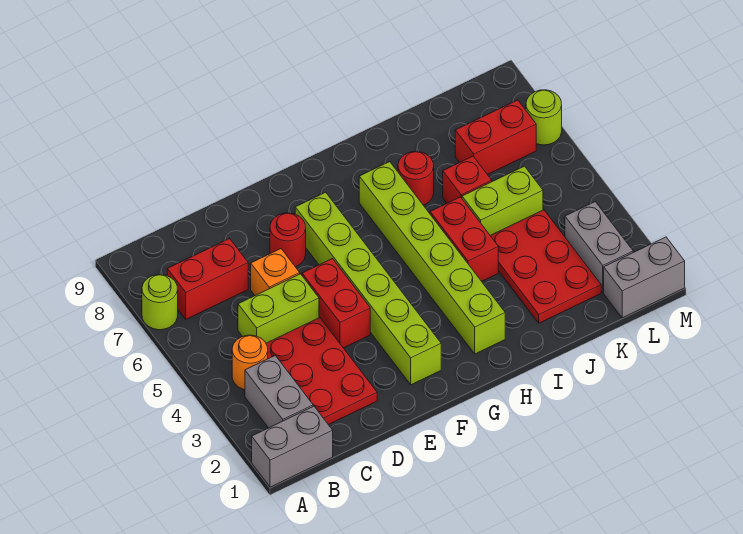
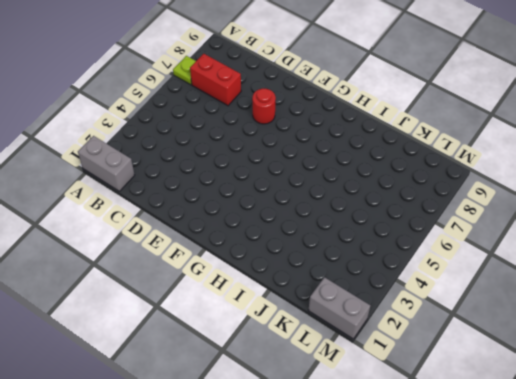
lime plate A7 level 1 -> lime round brick A7 level 1
none -> grey brick B2:B3 level 1
none -> orange round brick B4 level 1
none -> red plate C2:D4 level 1

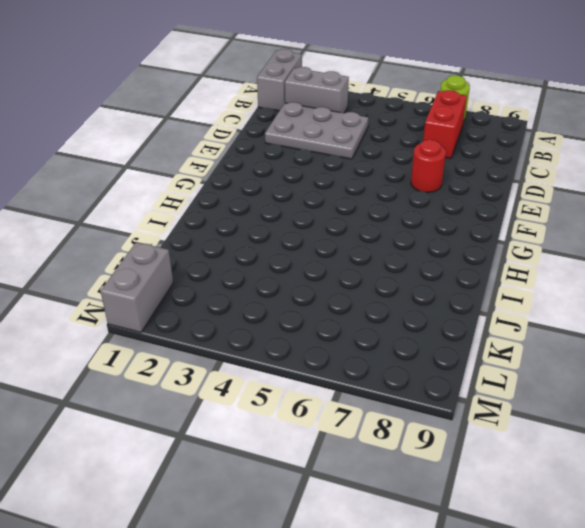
grey plate C2:D4 level 1 -> red plate C2:D4 level 1
none -> orange round brick B4 level 1
none -> lime brick C5:D5 level 1
none -> orange brick D6 level 1

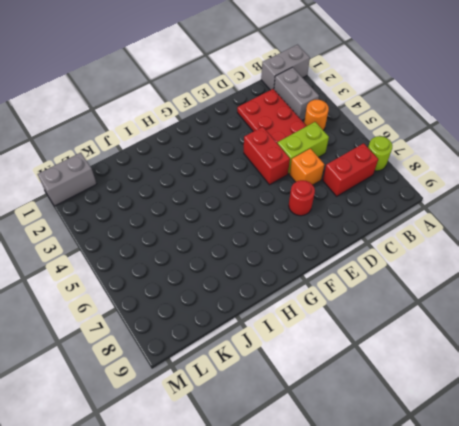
none -> lime brick F2:F7 level 1
none -> lime brick H2:H7 level 1
none -> red brick I4:I5 level 1

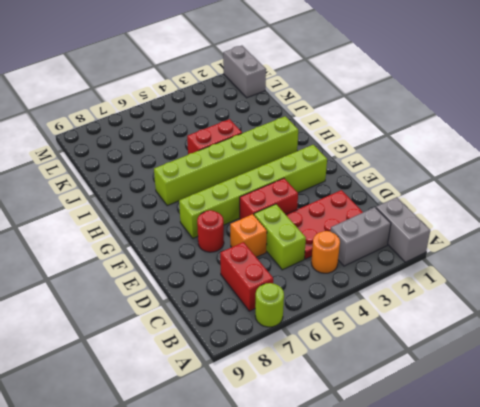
none -> red round brick I7 level 1
none -> red plate J2:K4 level 1
none -> lime brick J5:K5 level 1

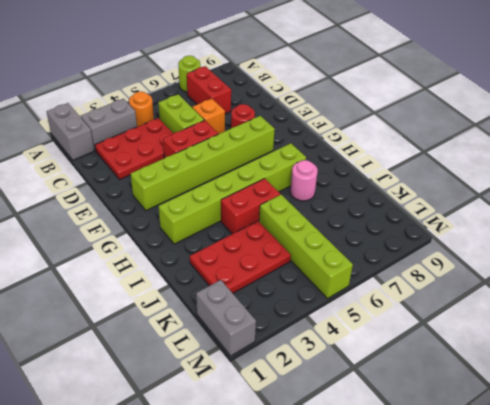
pink round brick I7 level 1 -> red round brick I7 level 1
lime brick J5:M5 level 1 -> lime brick J5:K5 level 1
none -> red brick J6 level 1
none -> red brick K7:L7 level 1
none -> grey brick L2:L3 level 1

